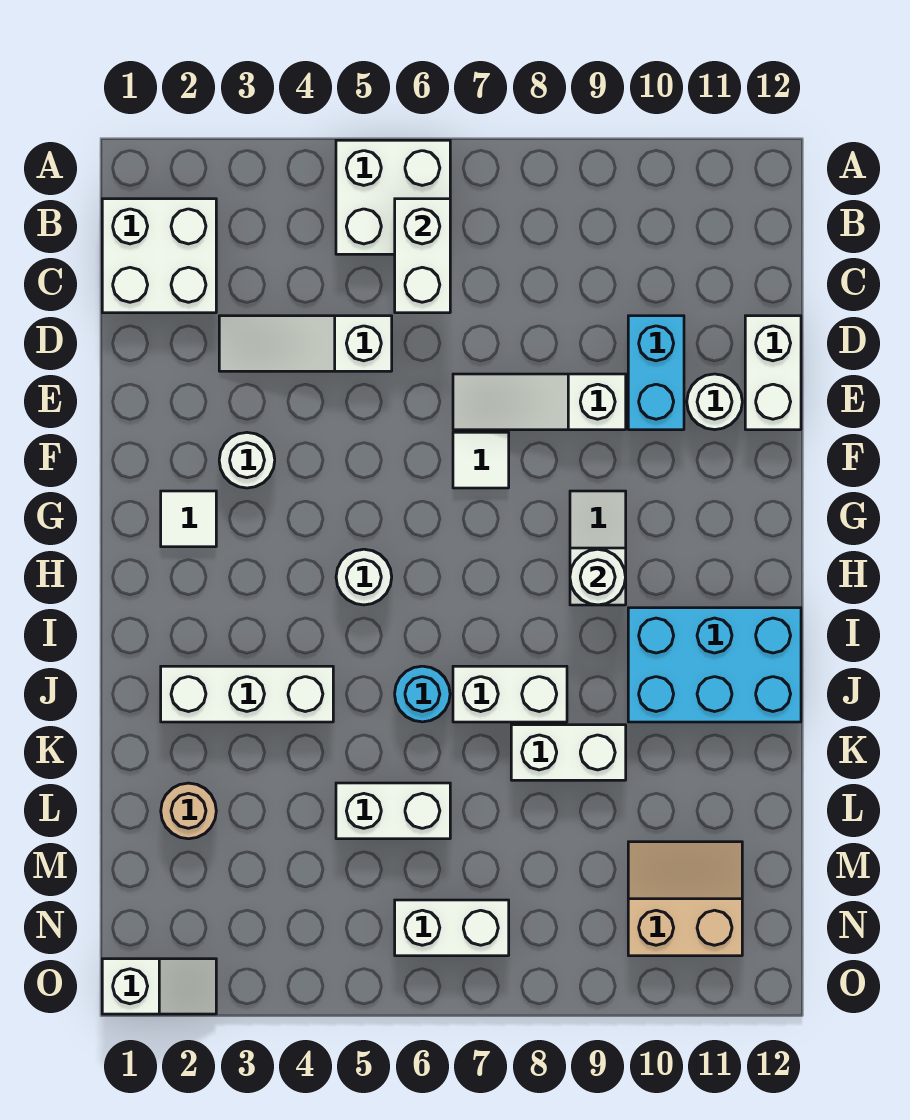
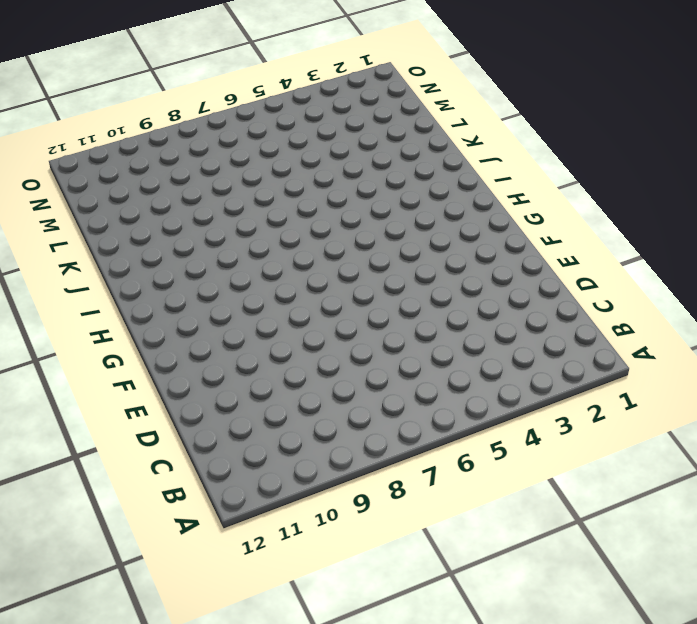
none -> white brick A5:B6 level 1
none -> white brick B1:C2 level 1
none -> white slope D3:D5 level 1 top 5

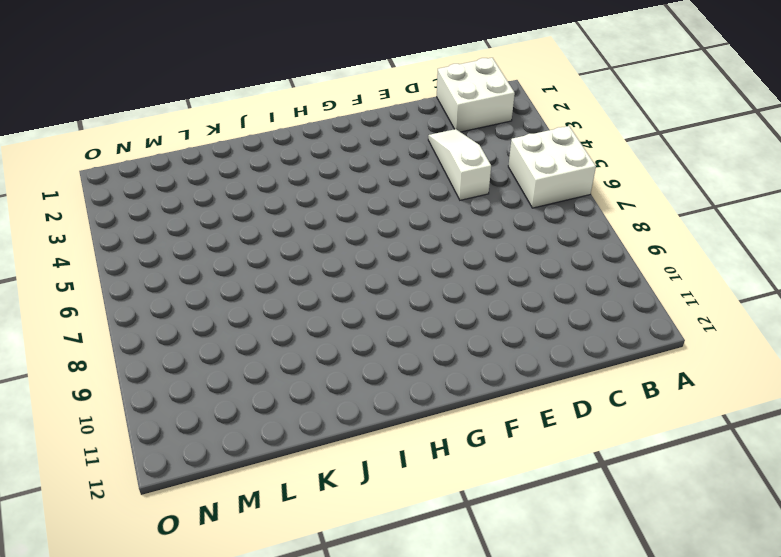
none -> cyan brick D10:E10 level 1
none -> white brick D12:E12 level 1
none -> white slope E7:E9 level 1 top 9

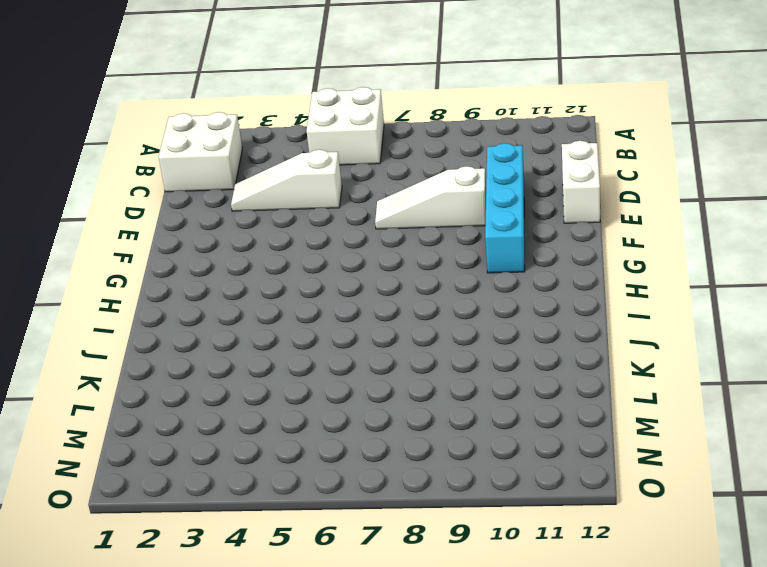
cyan brick D10:G10 level 1 -> cyan brick D10:E10 level 1
none -> white round brick E11 level 1
none -> white round brick F3 level 1
none -> white tile F7 level 1

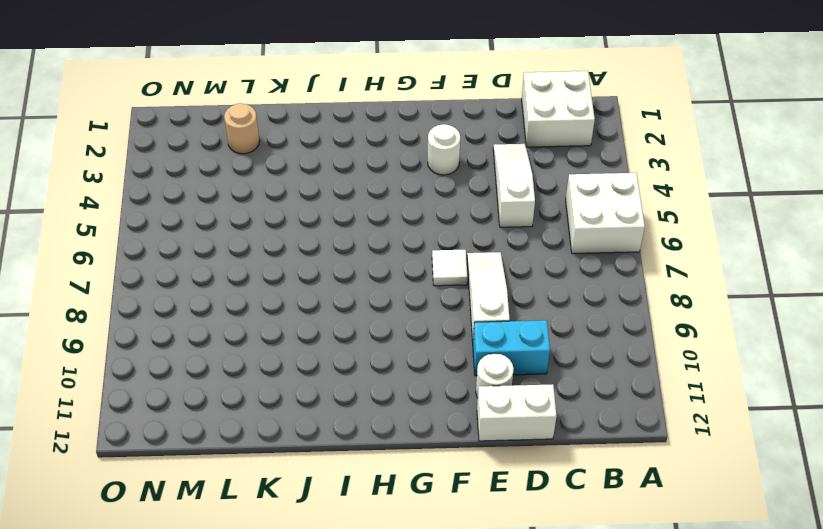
none -> white tile G2 level 1
none -> white slope G9:H9 level 1 top H
none -> white round brick H5 level 1

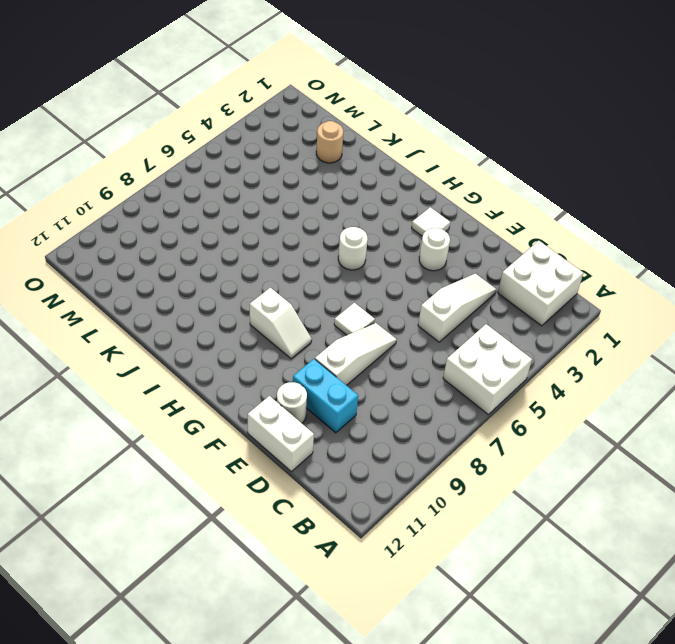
none -> cyan brick I10:J12 level 1
none -> white brick J2:J4 level 1
none -> cyan round brick J6 level 1

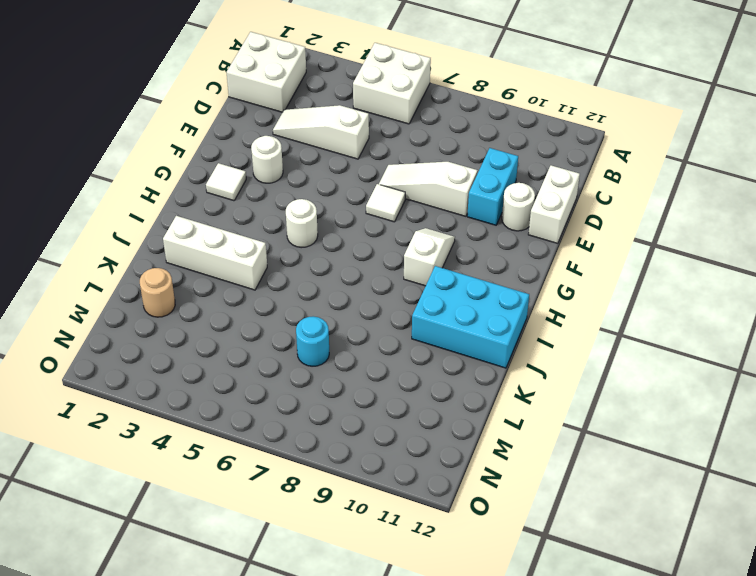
cyan round brick L7 level 1 -> cyan round brick J6 level 1
none -> white brick J7:J8 level 1
none -> white brick K8:K9 level 1
none -> white brick L5:L6 level 1

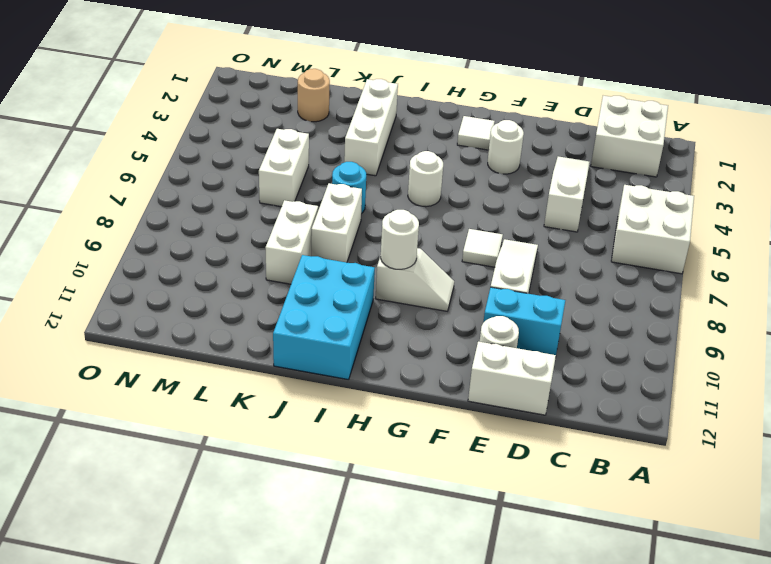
none -> tan slope M10:N11 level 1 top N
none -> white brick N6:N7 level 1
none -> white slope O1:O2 level 1 top 1

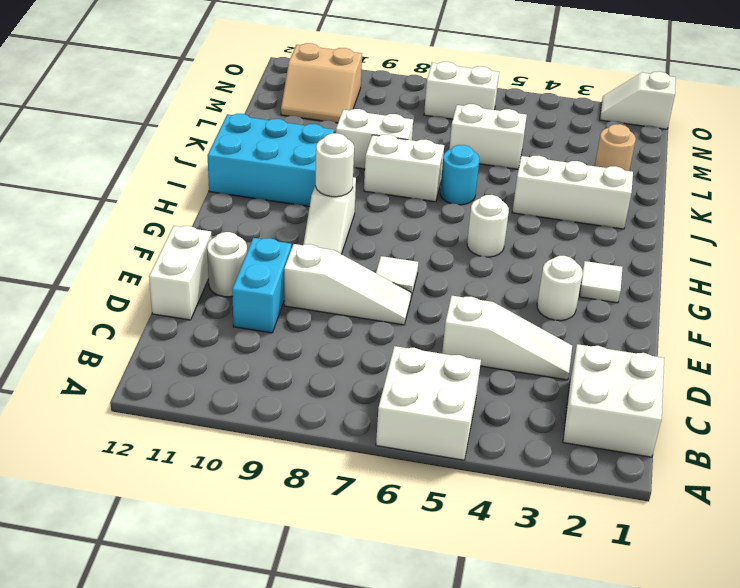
none -> white brick B6:C6 level 2

